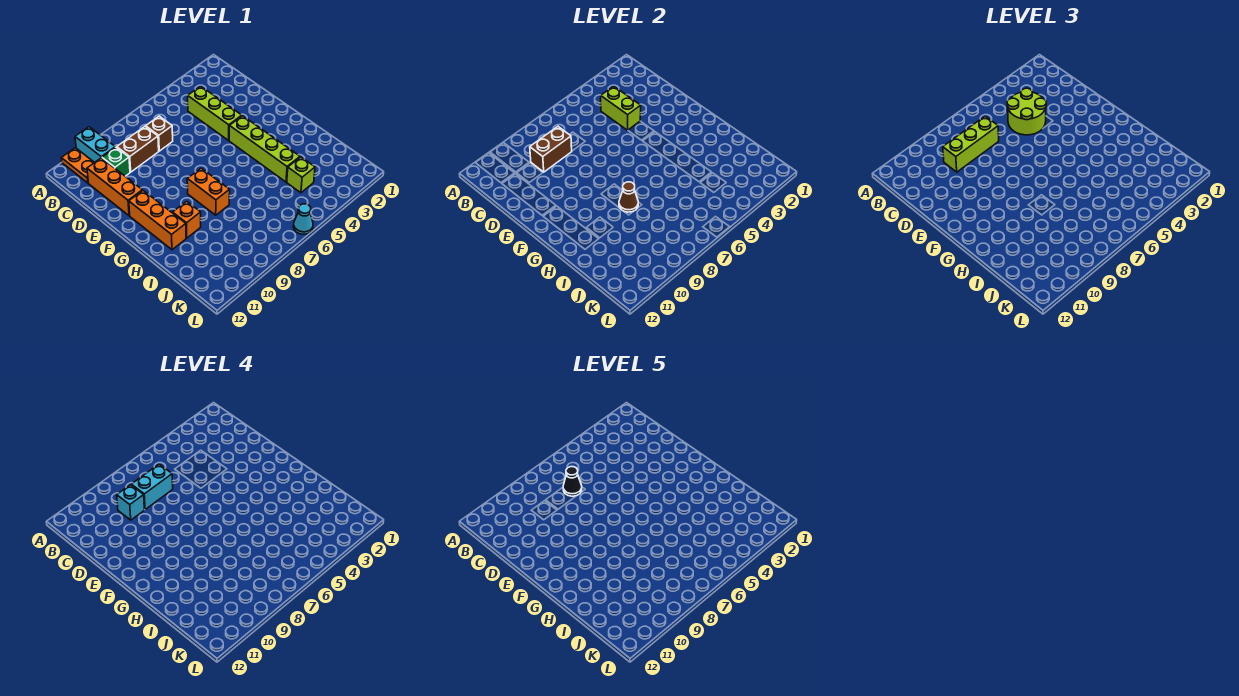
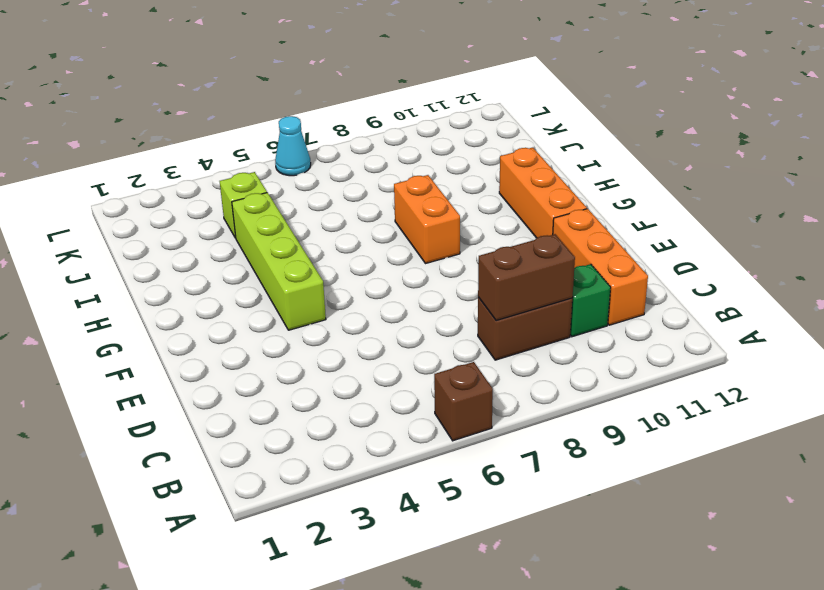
brown brick A6 level 1 -> brown brick C7 level 1
none -> cyan brick A10:B10 level 1
none -> orange plate A11:B11 level 1
none -> lime brick C4:E4 level 1

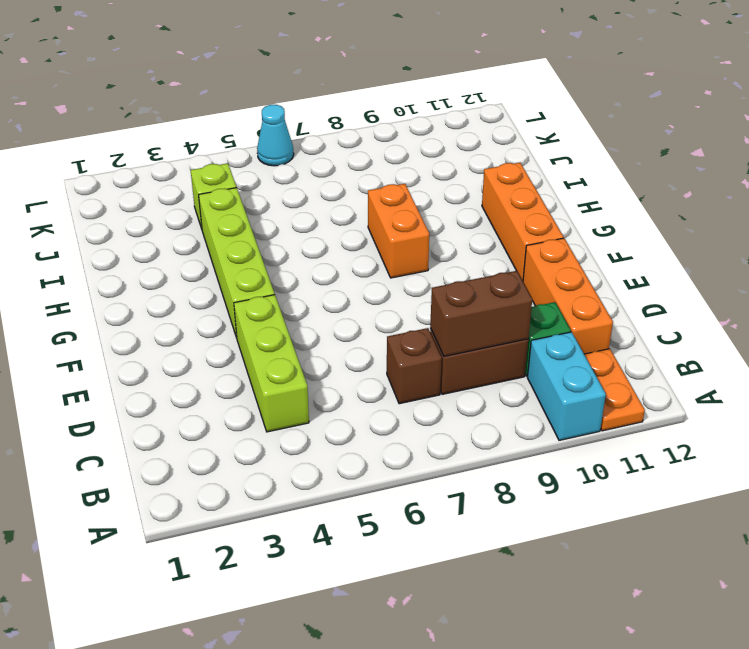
none -> orange brick H10 level 1
none -> lime brick C4:D4 level 2
none -> brown cone H8 level 2

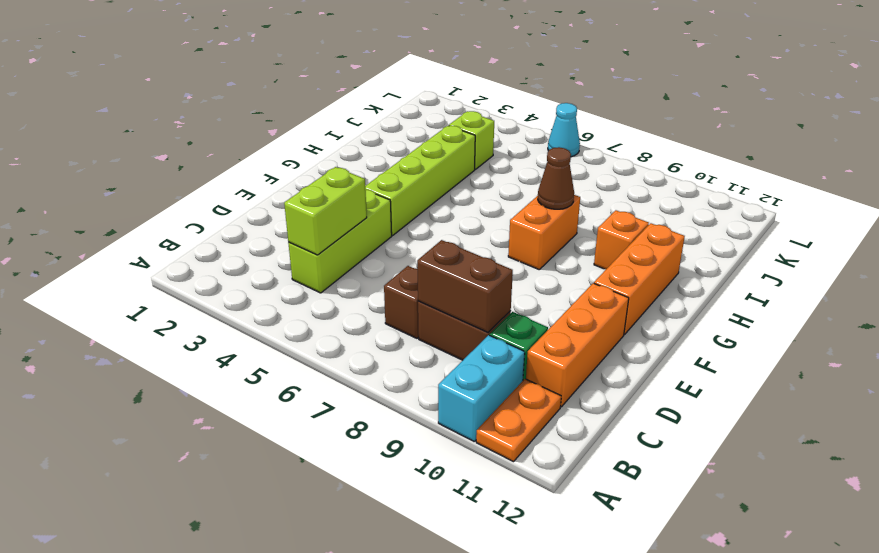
none -> lime round brick C4:D5 level 3
none -> lime brick C7:C9 level 3
none -> cyan brick C7:C8 level 4

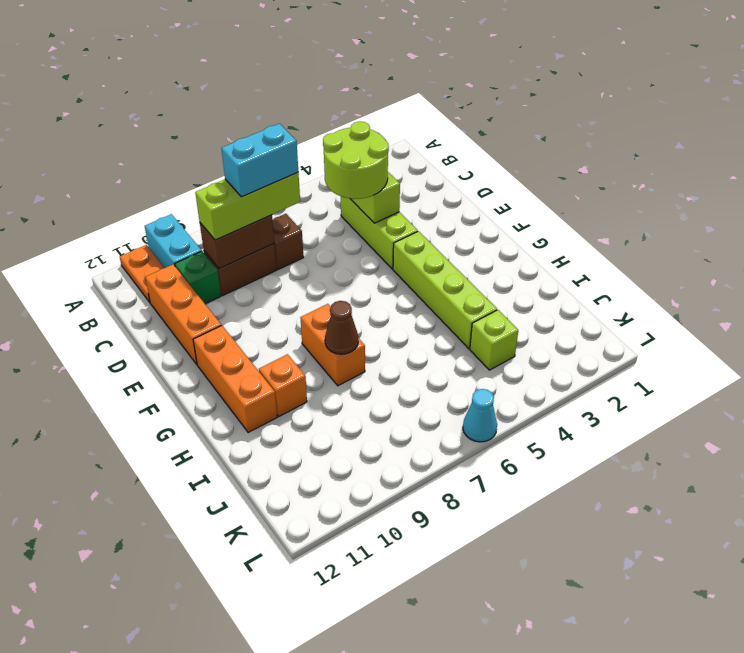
none -> cyan brick C9 level 4
none -> black cone C7 level 5

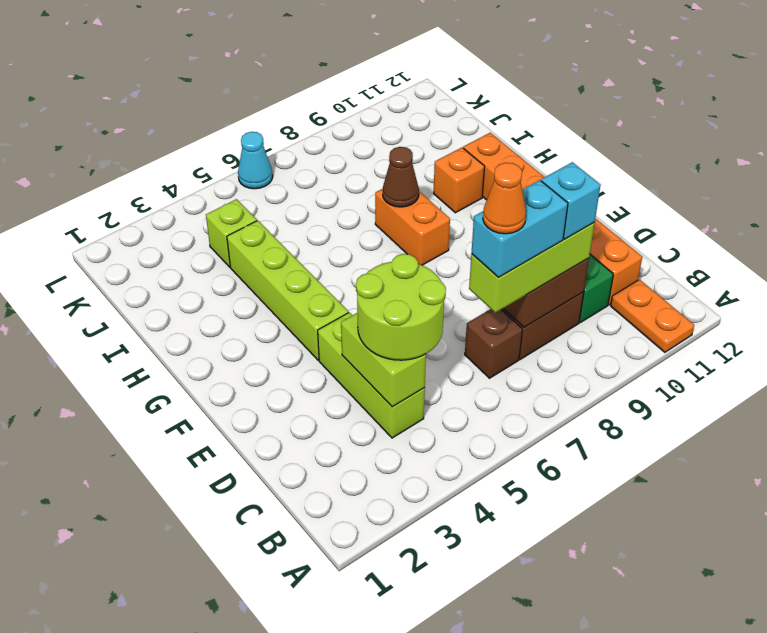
orange cone C7 level 5 -> black cone C7 level 5
none -> cyan brick A10:B10 level 1

